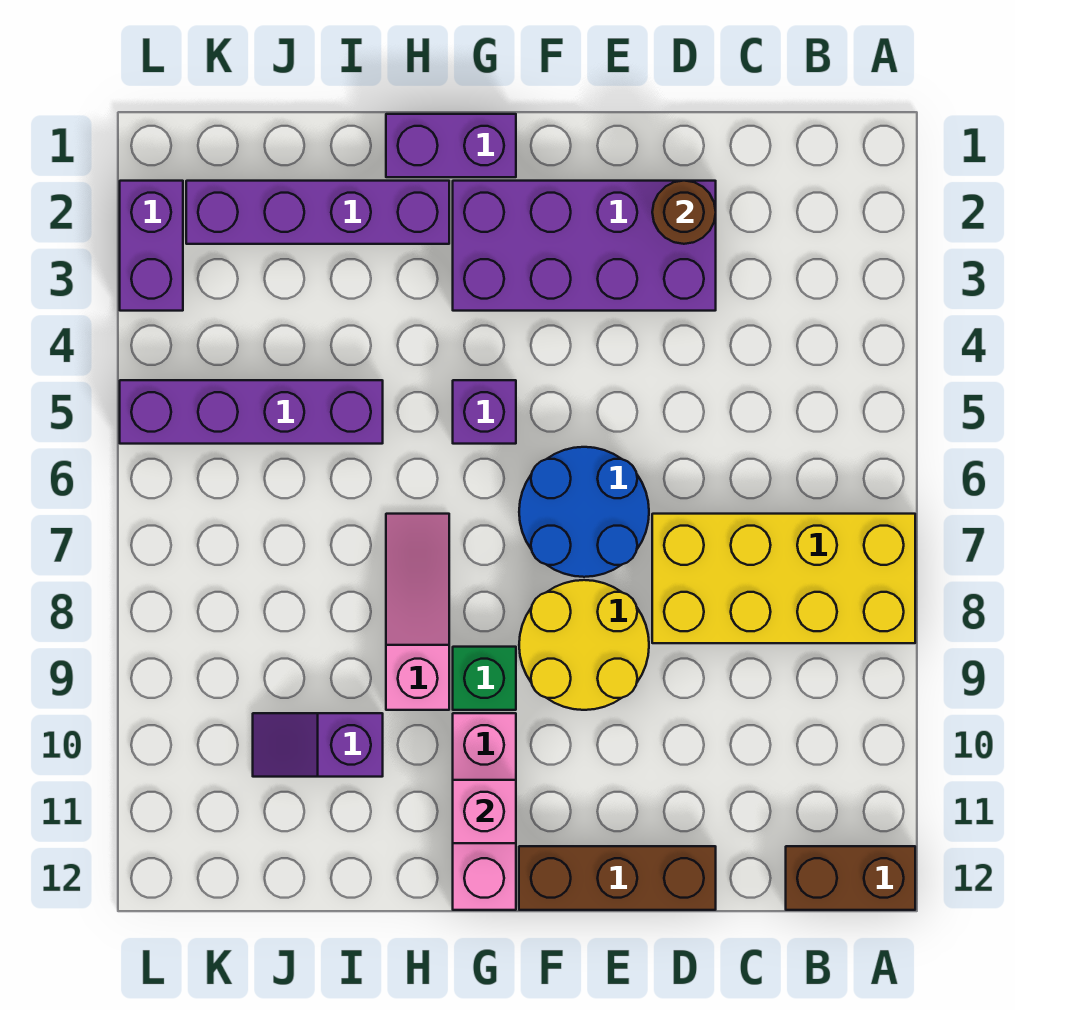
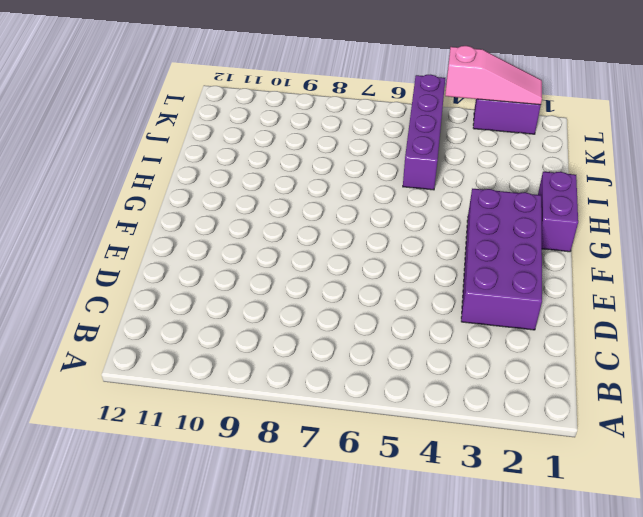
pink slope L2:L4 level 2 top 4 -> pink slope H7:H9 level 1 top 9
none -> yellow brick A7:D8 level 1
none -> brown brick A12:B12 level 1
none -> brown brick D12:F12 level 1

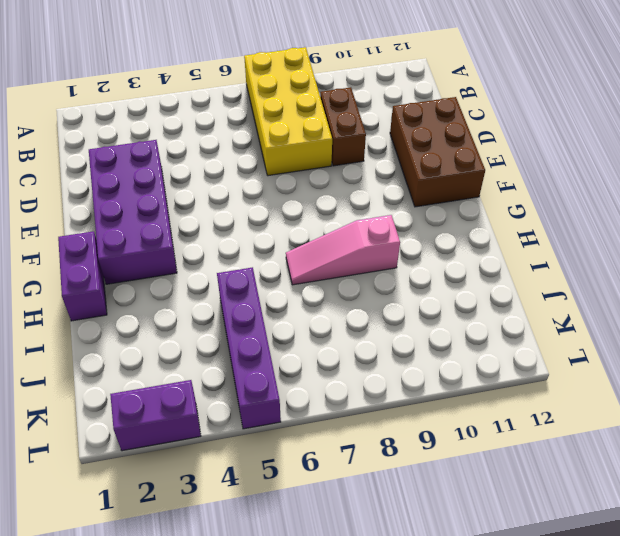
brown brick C9:D9 level 1 -> brown brick A12:B12 level 1
brown brick D11:F12 level 1 -> brown brick D12:F12 level 1
none -> blue round brick E6:F7 level 1
none -> yellow round brick E8:F9 level 1
none -> purple brick G5 level 1

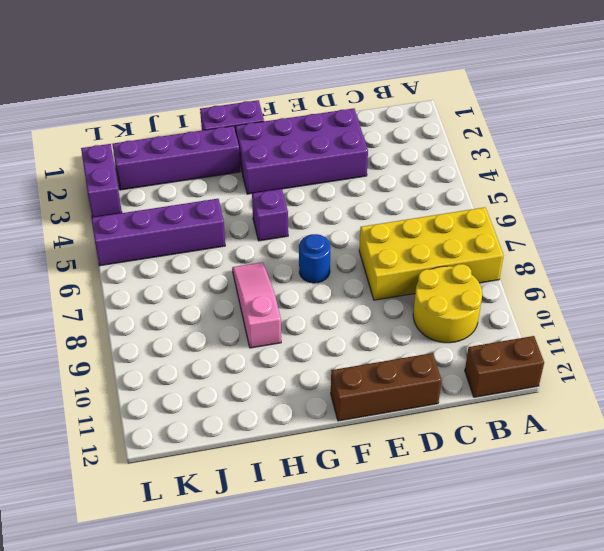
yellow round brick B9:C10 level 1 -> yellow round brick E8:F9 level 1
blue round brick F7 level 1 -> blue round brick E6:F7 level 1
none -> green brick G9 level 1
none -> pink brick G10:G12 level 1
none -> purple slope I10:J10 level 1 top I

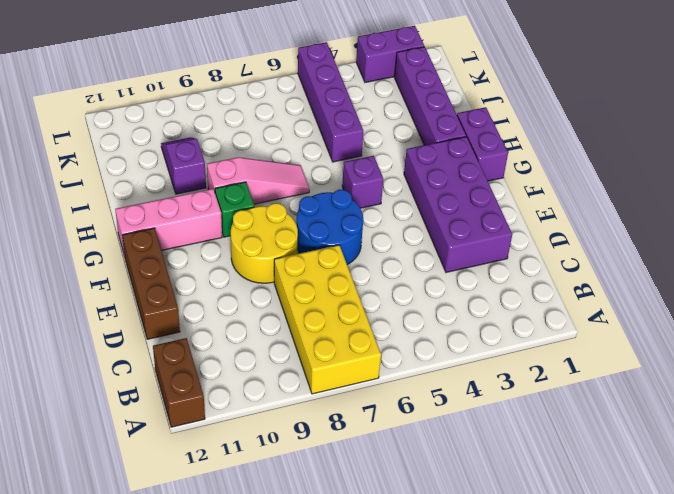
none -> brown round brick D2 level 2
none -> pink brick G11 level 2

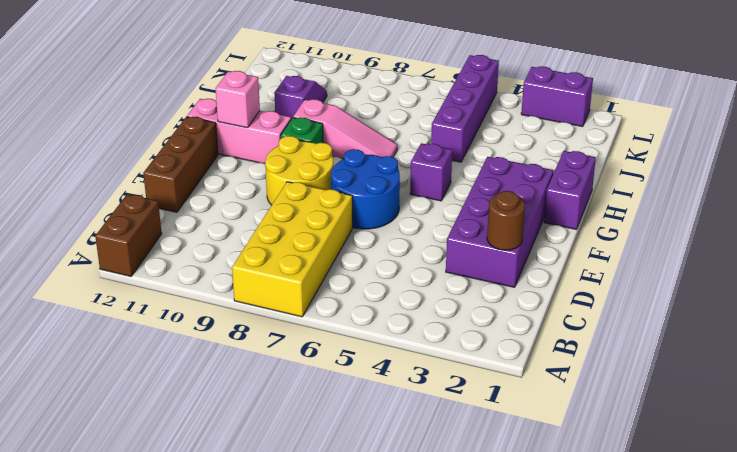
none -> purple brick H2:K2 level 1

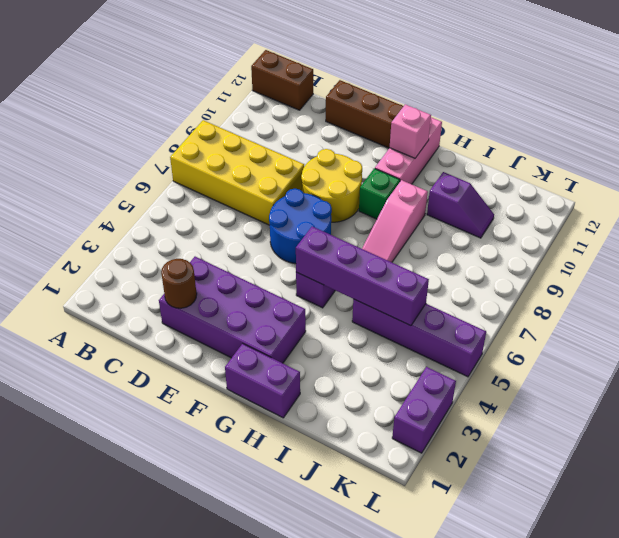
purple brick G5:J5 level 2 -> purple brick H2:K2 level 1

